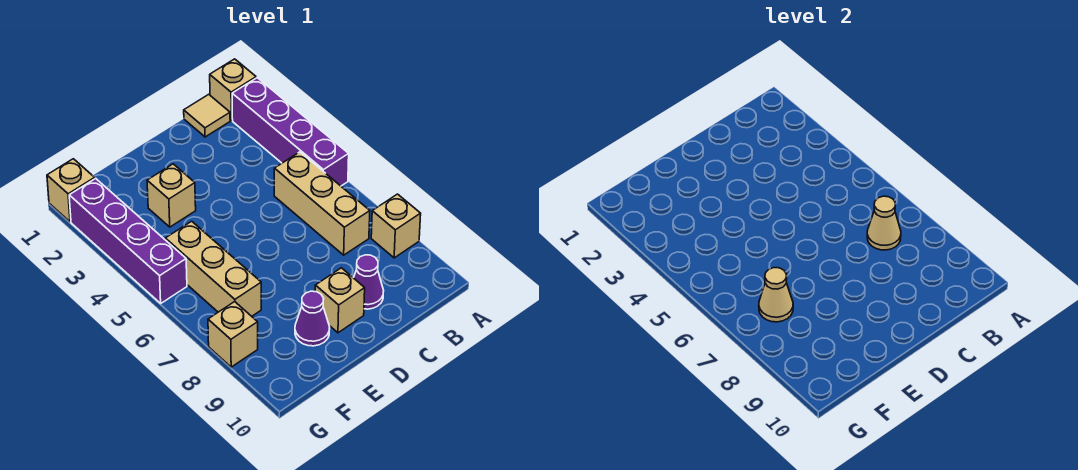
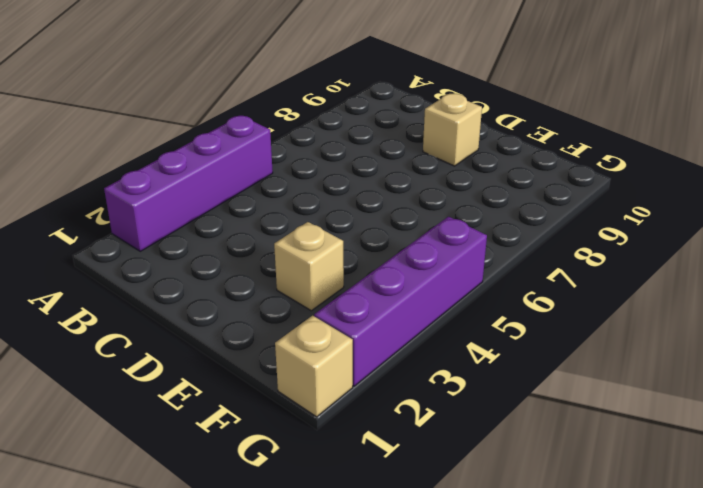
none -> tan brick A1 level 1
none -> tan brick A8 level 1
none -> tan tile B1 level 1

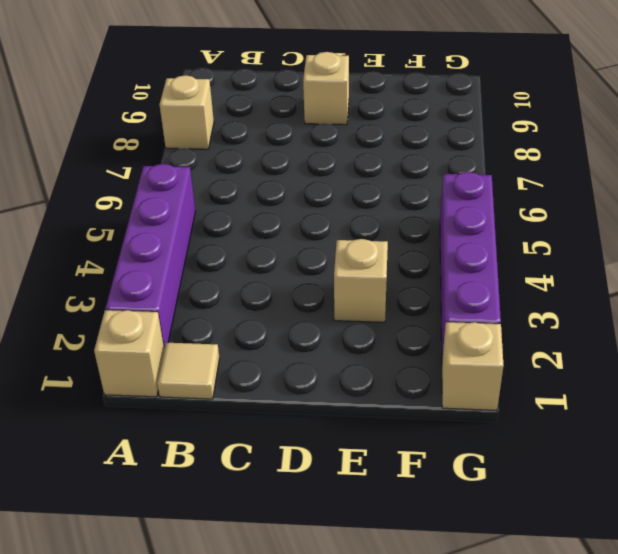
none -> tan brick B5:B7 level 1
none -> purple cone C9 level 1
none -> purple cone E9 level 1

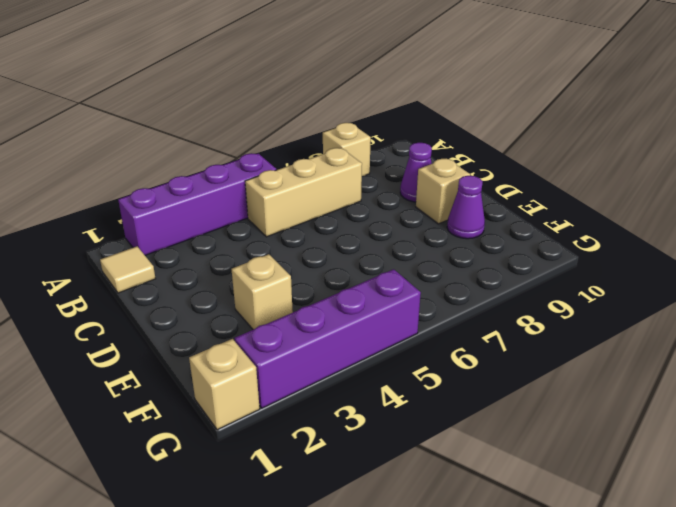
none -> tan brick A1 level 1
none -> tan brick F5:F7 level 1
none -> tan brick G8 level 1

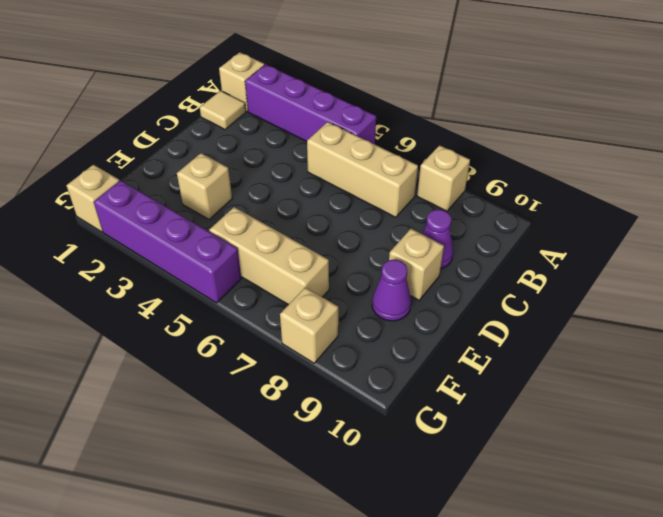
none -> tan cone B7 level 2
none -> tan cone F7 level 2

